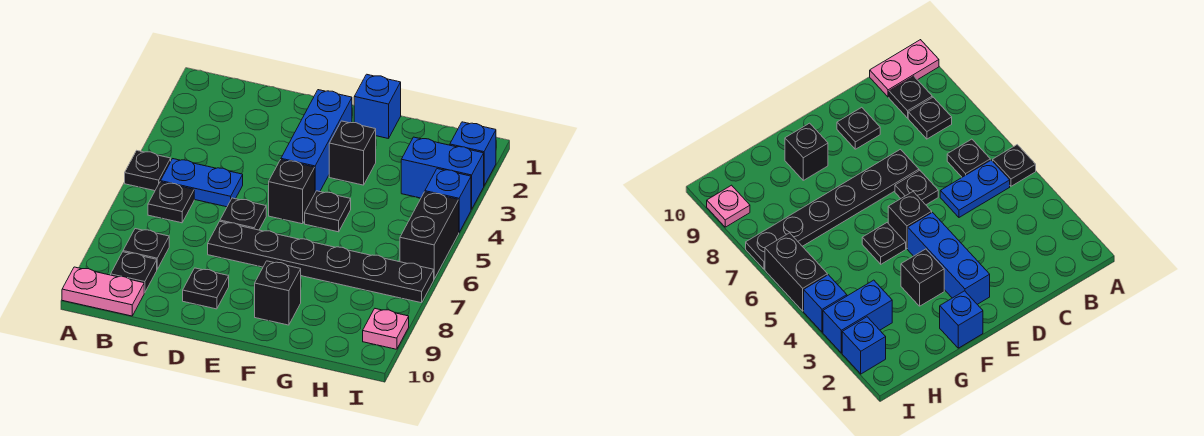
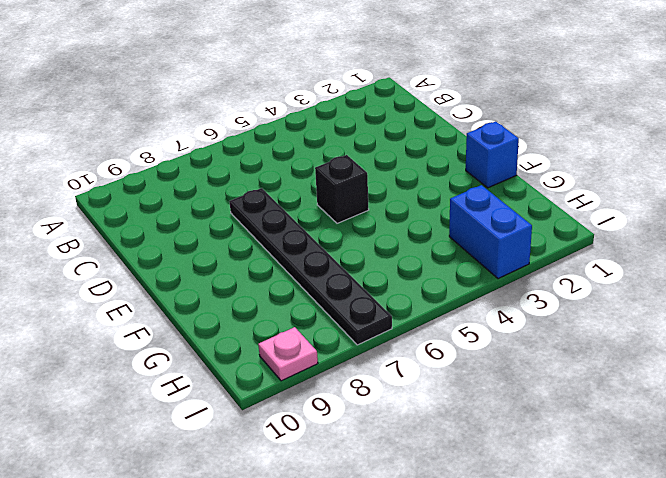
none -> black plate A5 level 1
none -> pink plate A10:B10 level 1
none -> blue plate B5:C5 level 1

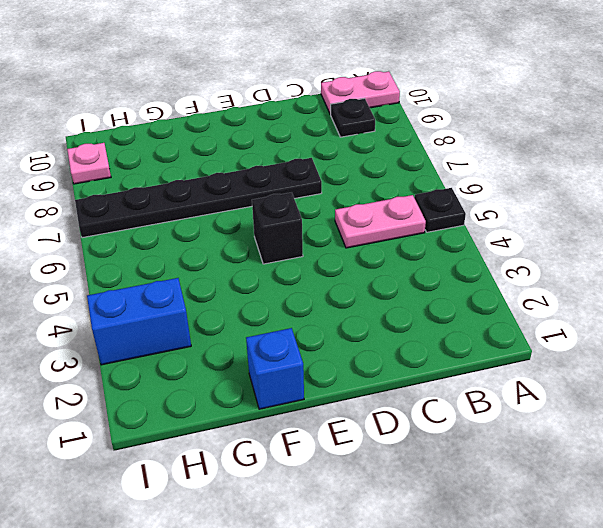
pink plate B5:C5 level 1 -> blue plate B5:C5 level 1
none -> black plate B6 level 1
none -> black plate B8 level 1
none -> black plate D6 level 1

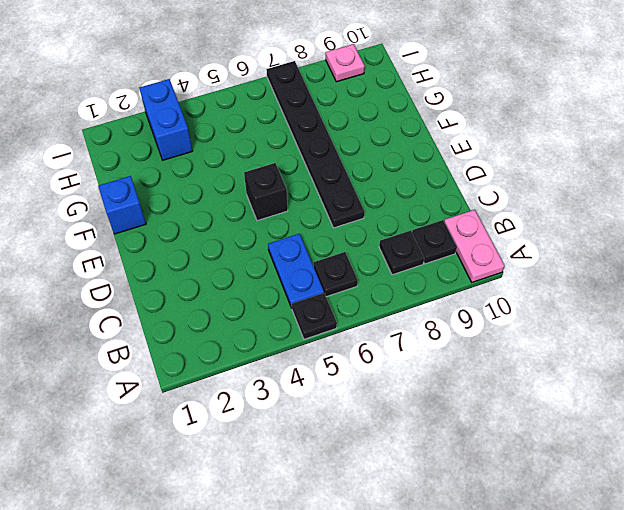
none -> black plate D6 level 1
none -> black plate D9 level 1
none -> blue brick E2:E4 level 1

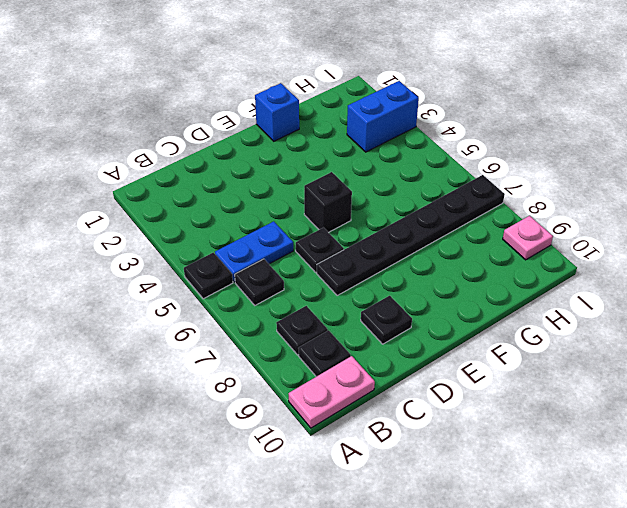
none -> blue brick E2:E4 level 1
none -> black brick F3 level 1
none -> black plate F5 level 1

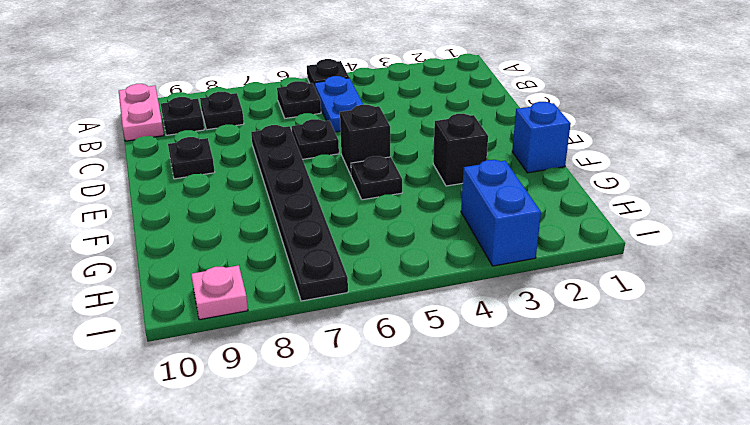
none -> blue brick E2:E4 level 1
none -> black brick F9 level 1
none -> blue brick I2 level 1

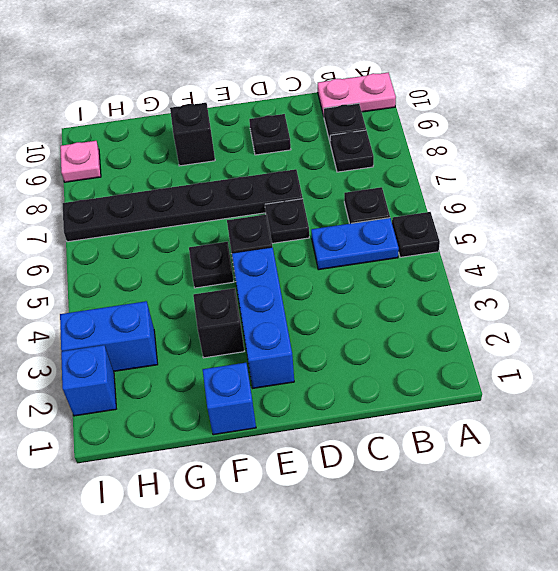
none -> blue brick I4 level 1
none -> black brick I5:I6 level 1

